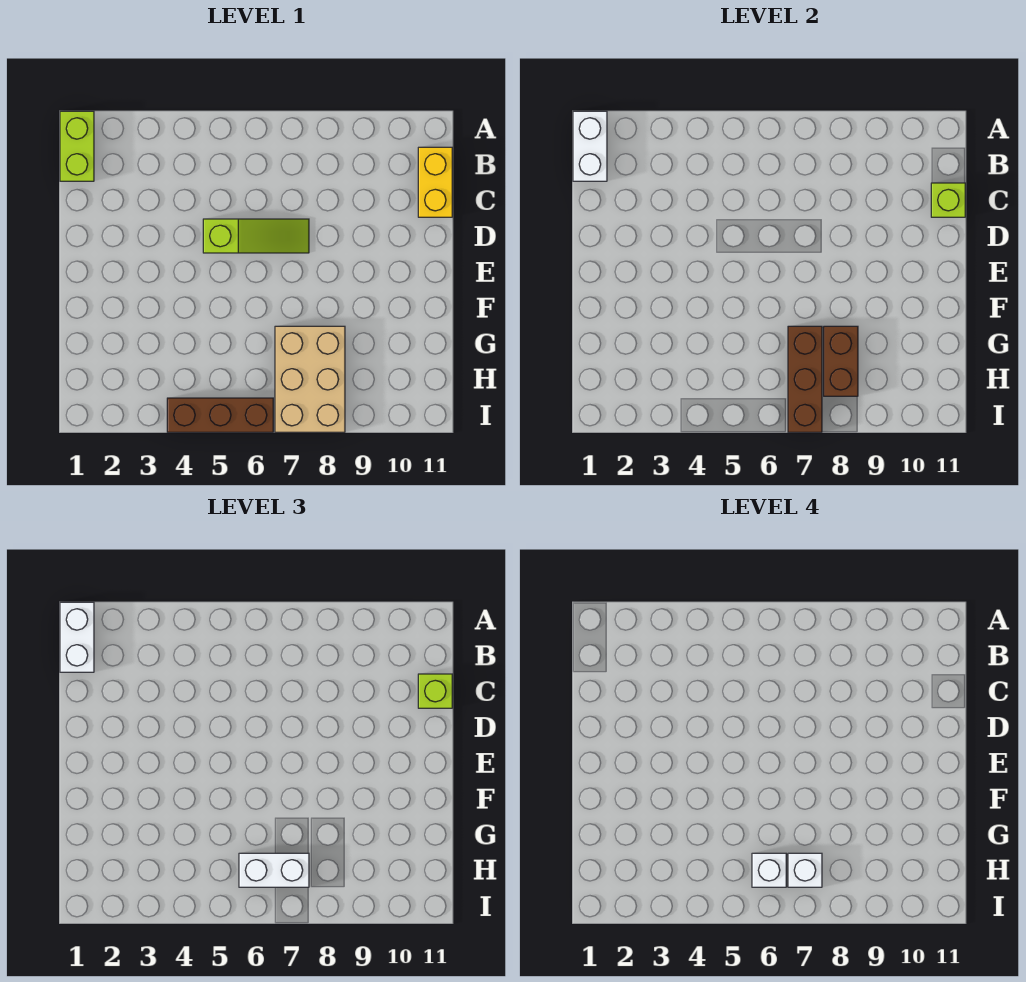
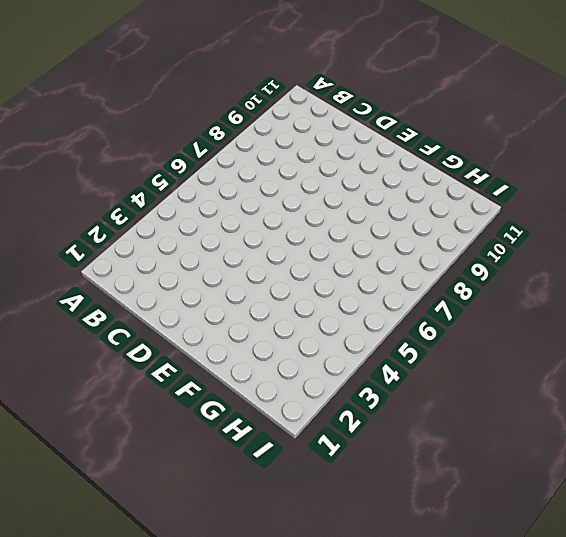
none -> lime brick A1:B1 level 1
none -> yellow brick B11:C11 level 1
none -> lime slope D5:D7 level 1 top 5

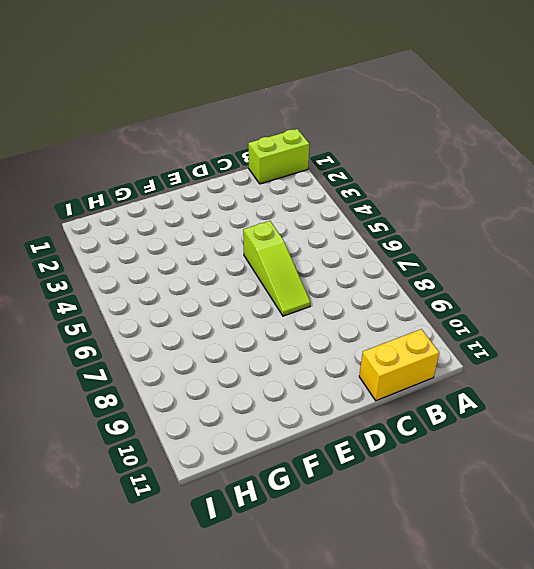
none -> tan brick G7:I8 level 1
none -> brown brick I4:I6 level 1
none -> white brick A1:B1 level 2

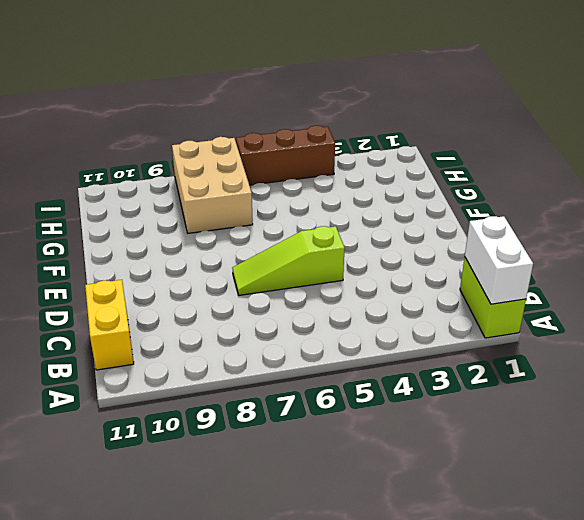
none -> lime brick C11 level 2
none -> brown brick G7:I7 level 2
none -> brown brick G8:H8 level 2

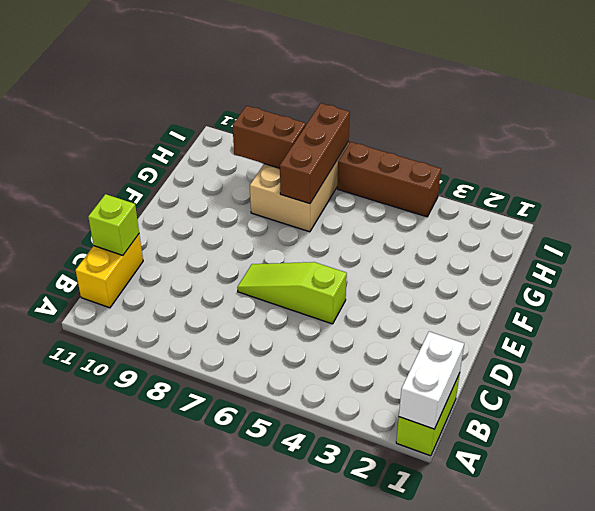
brown brick H8:H9 level 2 -> brown brick G8:H8 level 2
none -> white brick A1:B1 level 3
none -> lime brick C11 level 3
none -> white brick H6:H7 level 3

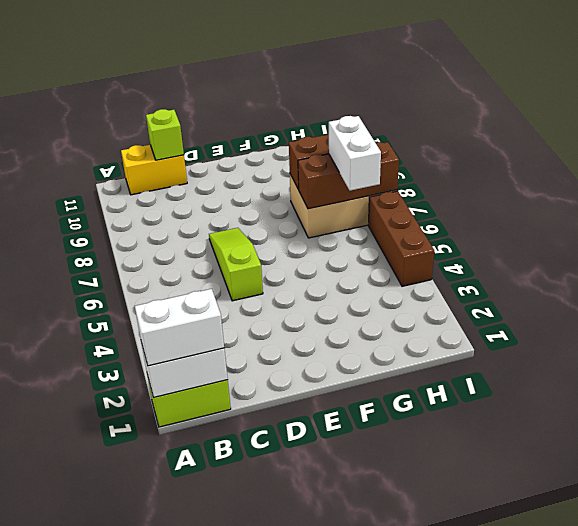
none -> lime brick C11 level 3
none -> white brick H6 level 4
none -> white brick H7 level 4

